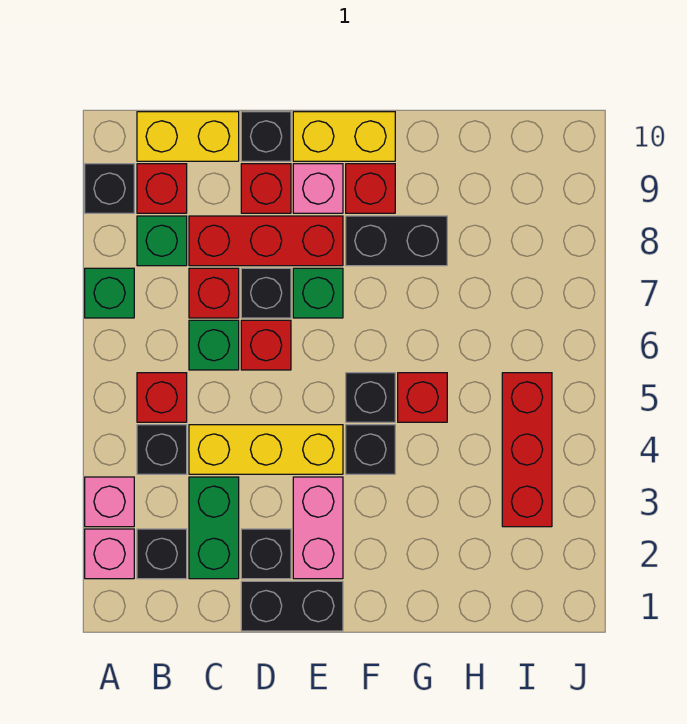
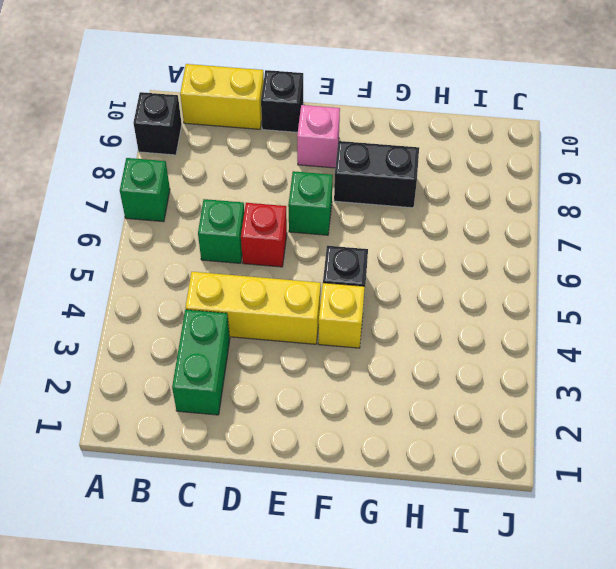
yellow brick F4 level 1 -> black brick F4 level 1
none -> pink brick A2 level 1
none -> pink brick A3 level 1
none -> black brick B2 level 1
none -> black brick B4 level 1

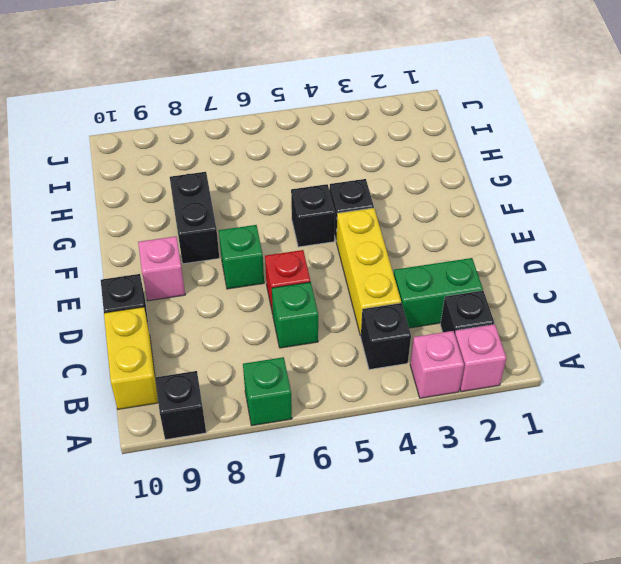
none -> red brick B5 level 1
none -> green brick B8 level 1
none -> red brick B9 level 1
none -> red brick C7 level 1

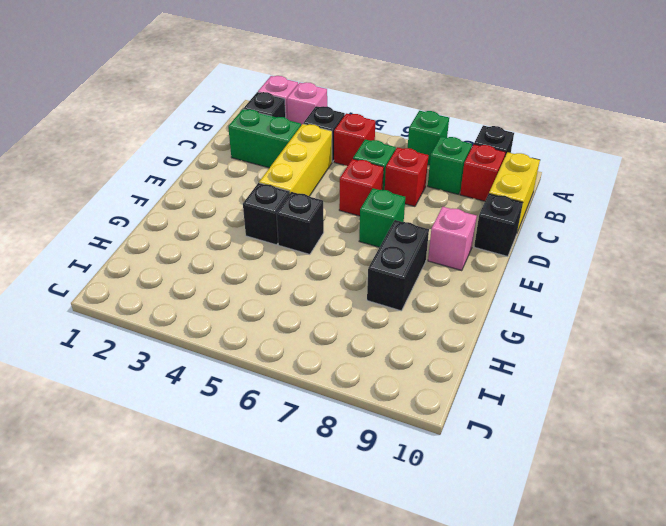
none -> red brick C8:E8 level 1
none -> black brick D1:E1 level 1
none -> black brick D2 level 1
none -> black brick D7 level 1

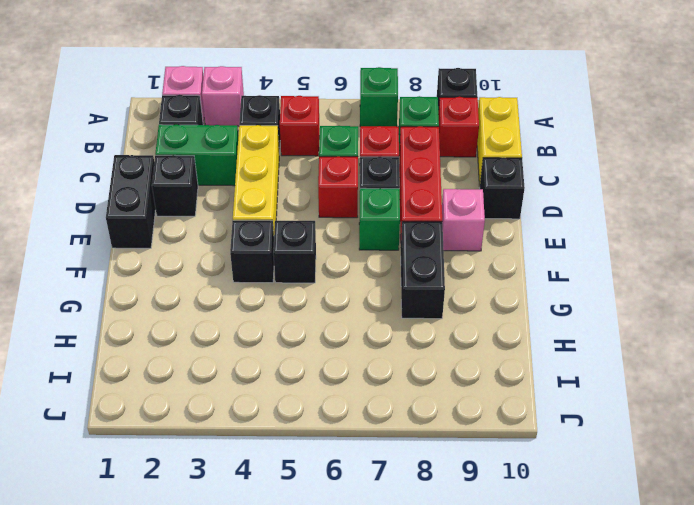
none -> red brick D9 level 1
none -> pink brick E2:E3 level 1
none -> yellow brick E10:F10 level 1
none -> red brick F9 level 1

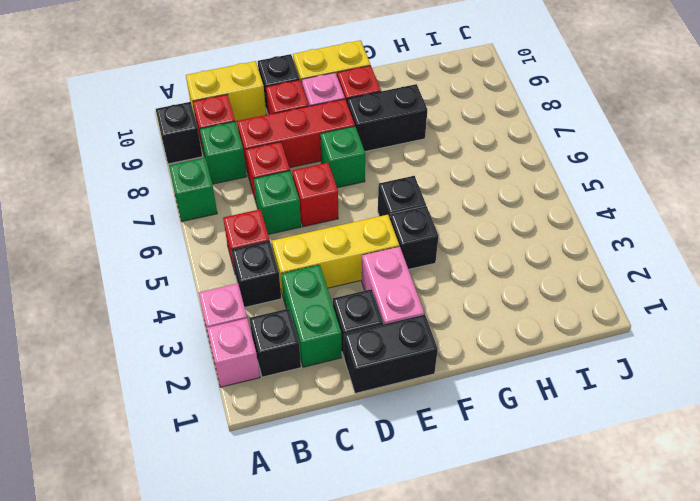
none -> black brick D7 level 1
none -> red brick G5 level 1
none -> red brick I3:I5 level 1

